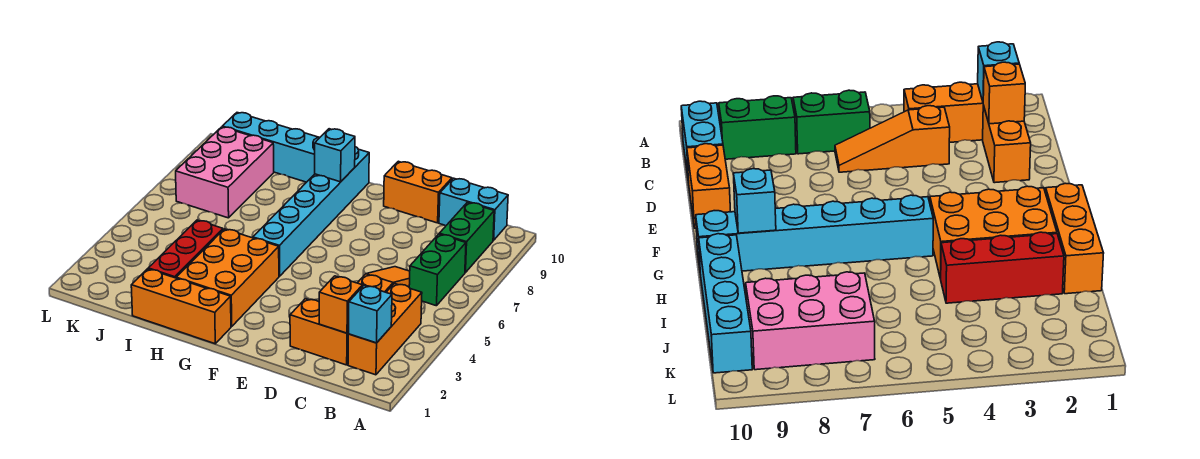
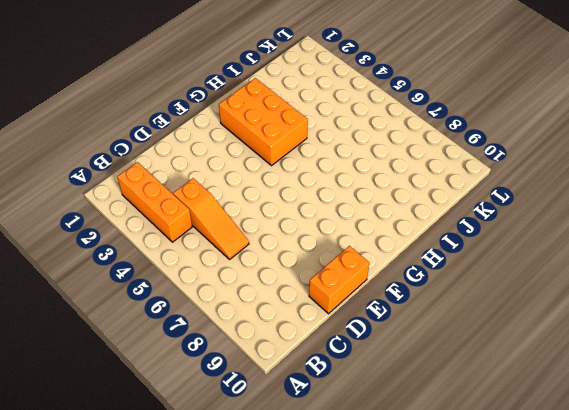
none -> green brick B6:B7 level 1
none -> green brick B8:B9 level 1
none -> cyan brick B10:C10 level 1

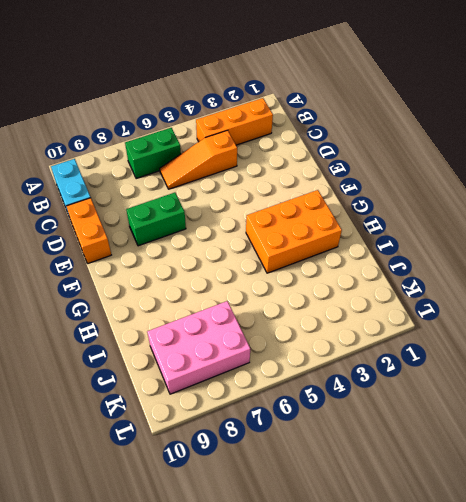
green brick E7:E8 level 1 -> green brick B8:B9 level 1
none -> orange brick C2:D2 level 1
none -> orange brick G1:I1 level 1
none -> cyan brick G5:G10 level 1

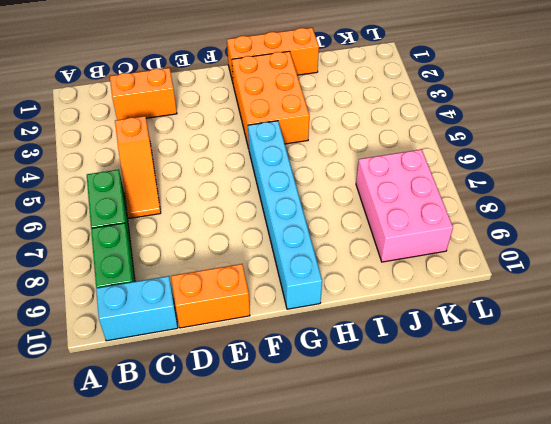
none -> orange brick B2:B4 level 1
none -> cyan brick H10:K10 level 1
none -> red brick I2:I4 level 1

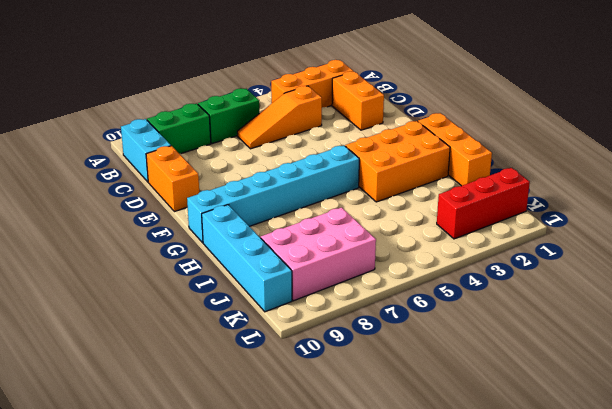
red brick K1:K3 level 1 -> red brick I2:I4 level 1
none -> cyan brick B2 level 2
none -> orange brick C2 level 2
none -> cyan brick G9 level 2

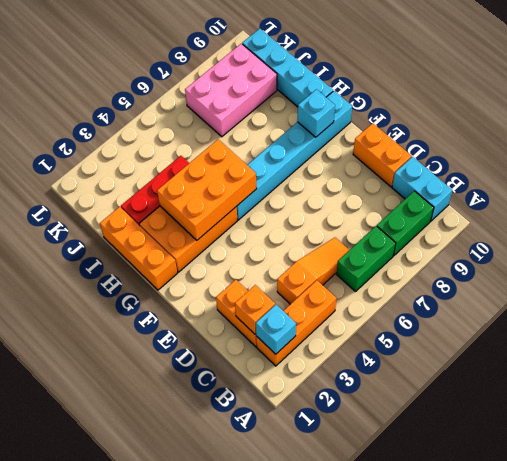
orange brick G3:H5 level 2 -> none

